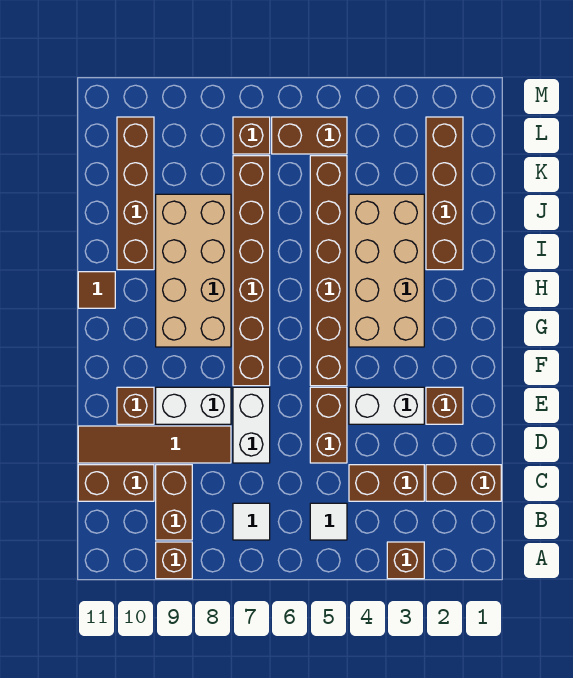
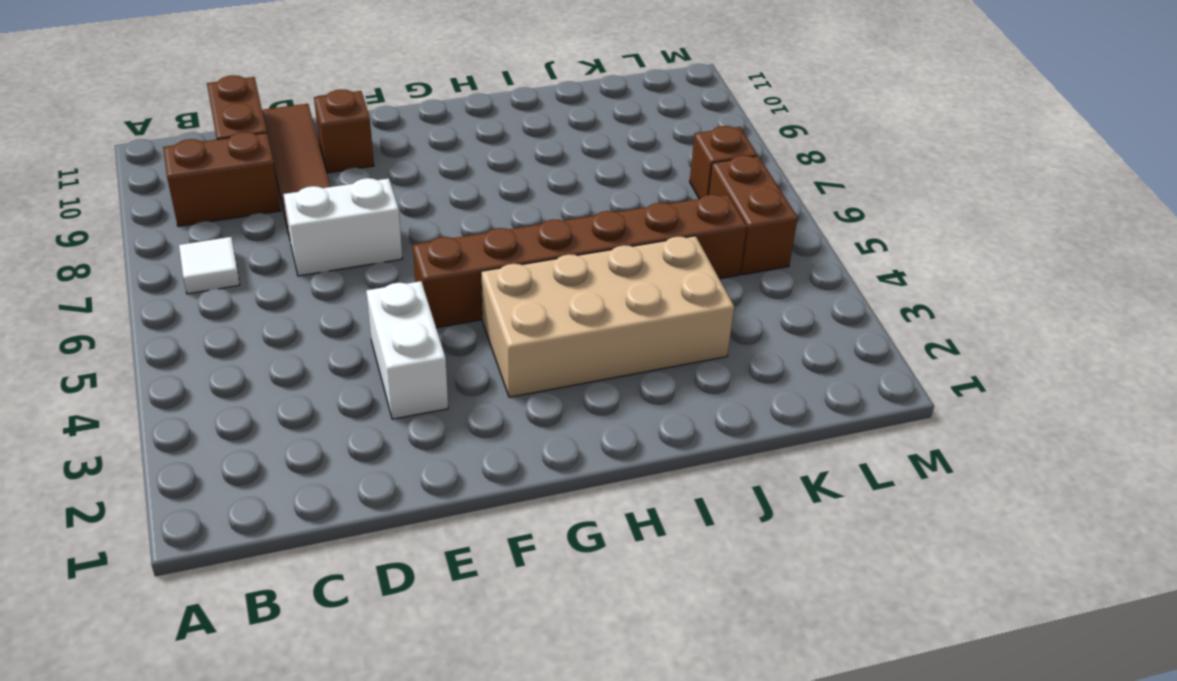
none -> brown brick A3 level 1
none -> brown brick A9 level 1
none -> white tile B5 level 1

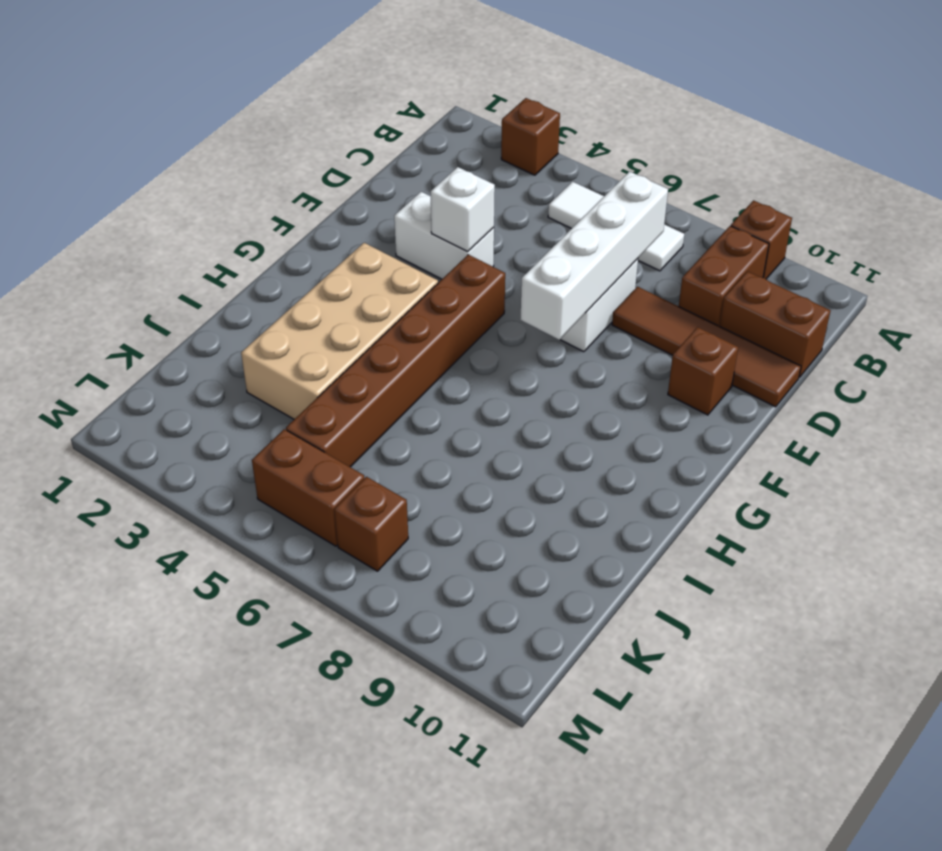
white brick C7:F7 level 2 -> none
white brick E4 level 2 -> none
none -> brown brick C1:C2 level 1
none -> brown brick C3:C4 level 1
none -> brown brick D5:E5 level 1

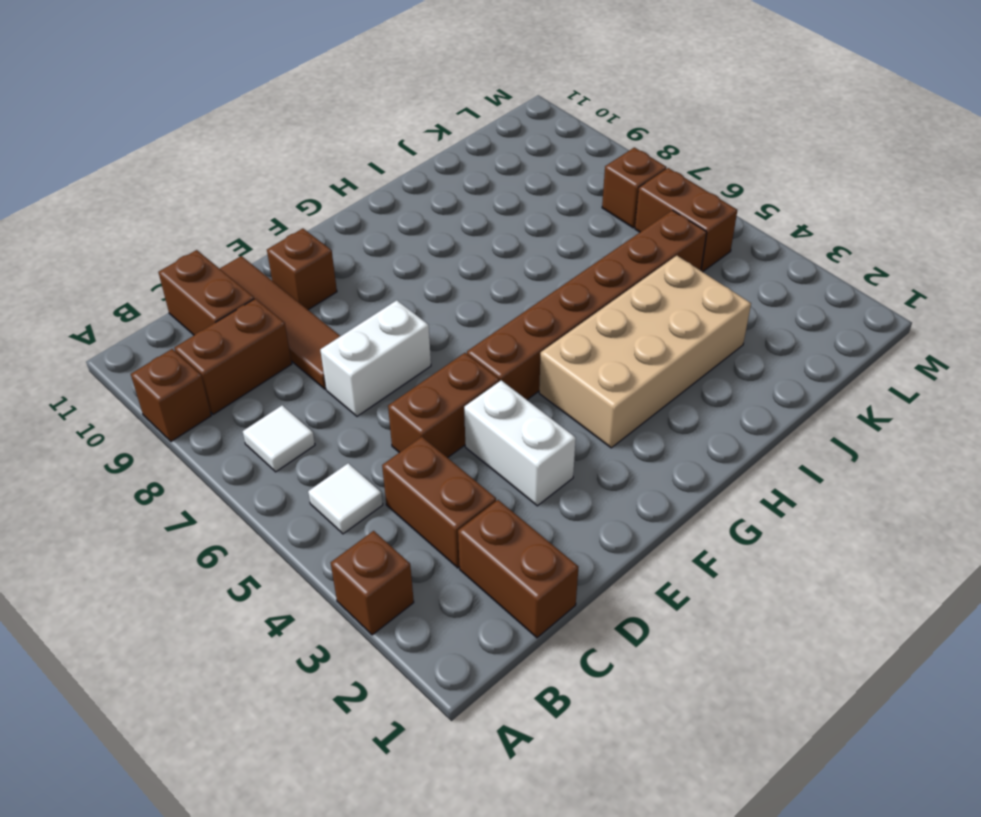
none -> brown brick E2 level 1
none -> white brick E8:E9 level 1
none -> brown brick F7:K7 level 1

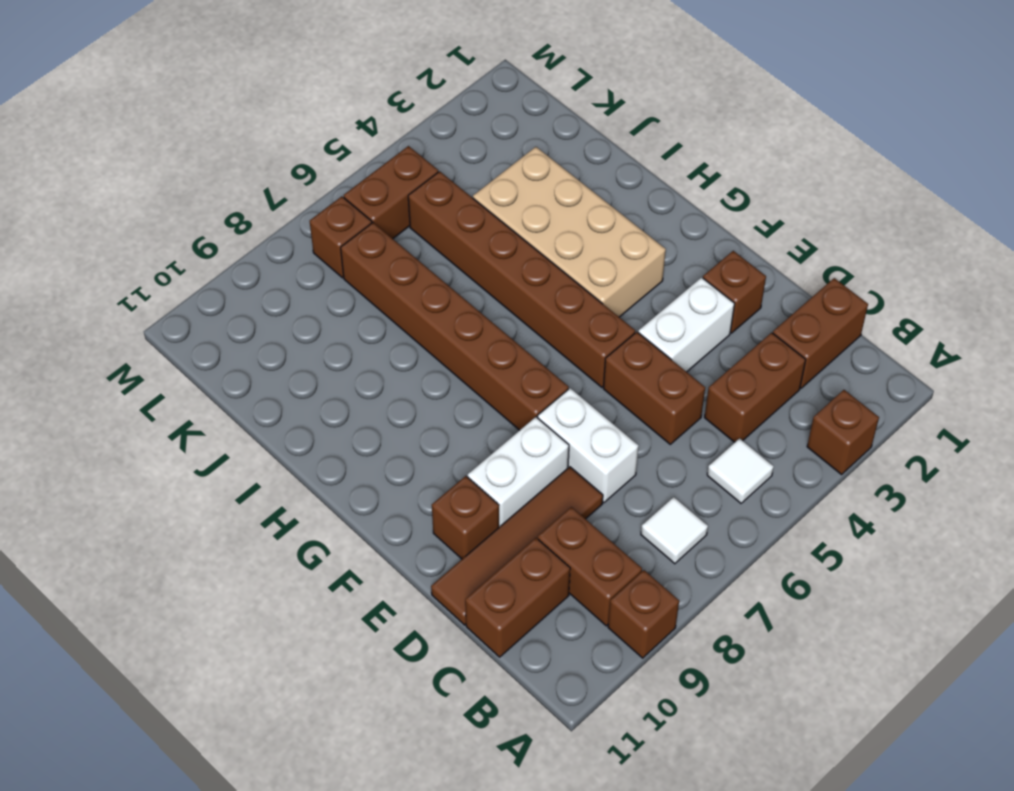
none -> tan brick G8:J9 level 1
none -> brown tile H11 level 1
none -> brown brick I2:L2 level 1

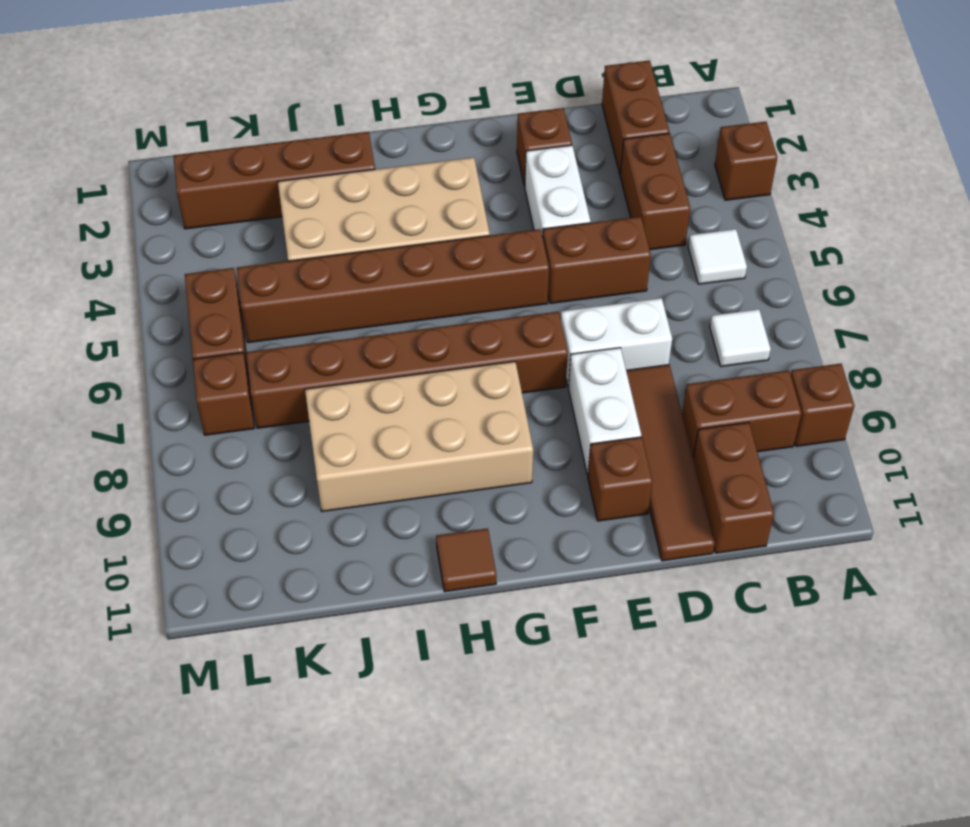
none -> brown brick I10:L10 level 1

